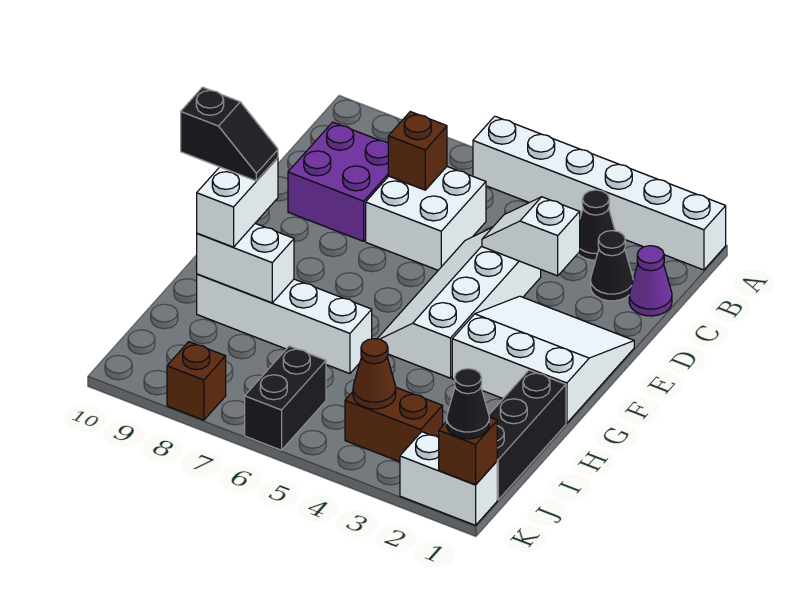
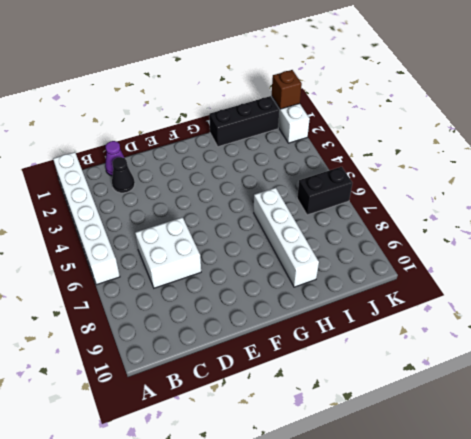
none -> black cone B3 level 1
none -> purple brick C8:D9 level 1
none -> white slope D4:G5 level 1 top 4

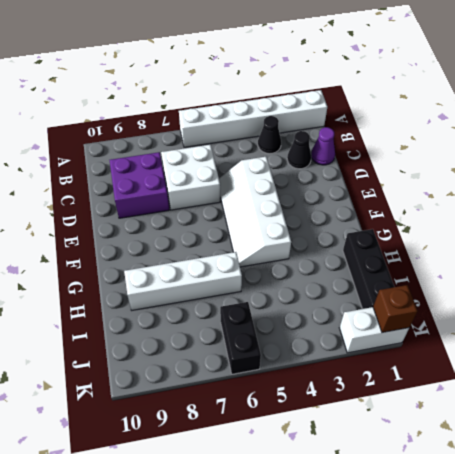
none -> white slope E1:G3 level 1 top G
none -> brown brick J3:J4 level 1
none -> brown brick K8 level 1

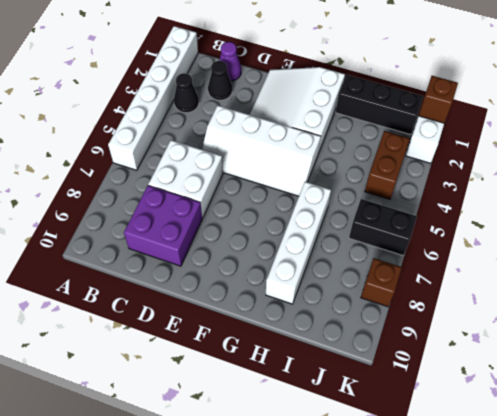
none -> brown brick C7 level 2
none -> white slope D3:D4 level 2 top 3
none -> white brick H8:H9 level 2

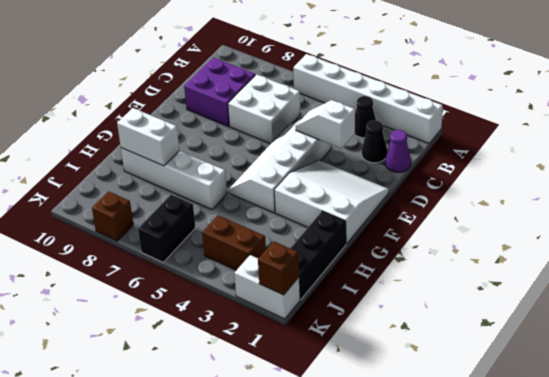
none -> brown brick C7 level 2
none -> brown cone J4 level 2
none -> white brick G9:H9 level 3

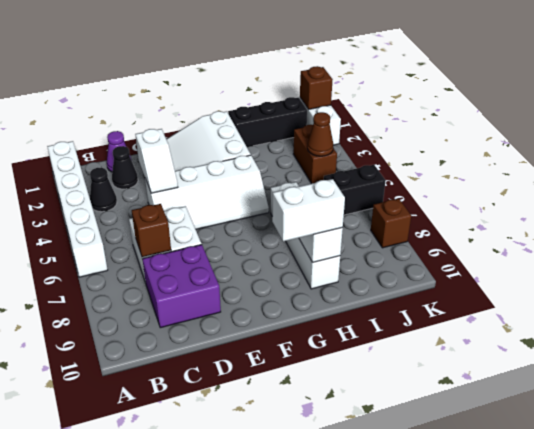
none -> black cone K1 level 3
none -> black slope G9:G10 level 4 top 10

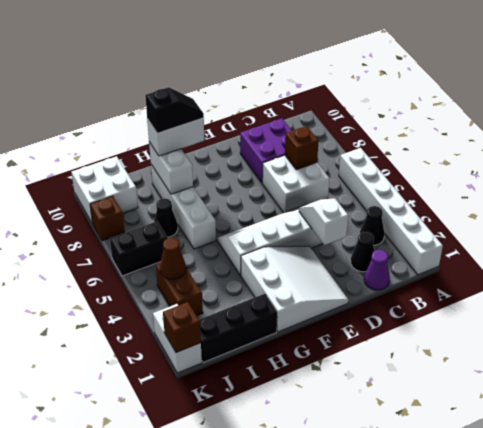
black slope G9:H9 level 4 top H -> black slope G9:G10 level 4 top 10
black cone I7 level 1 -> black cone K1 level 3
white brick J9:K10 level 1 -> none

